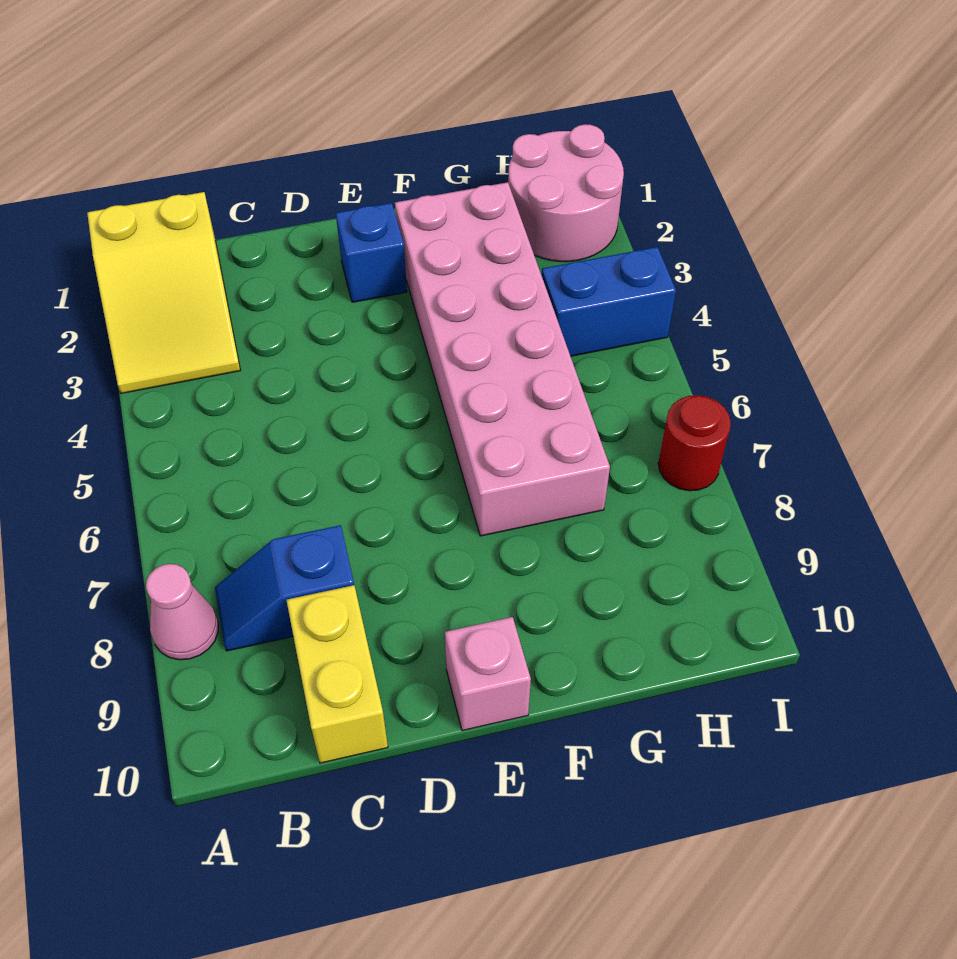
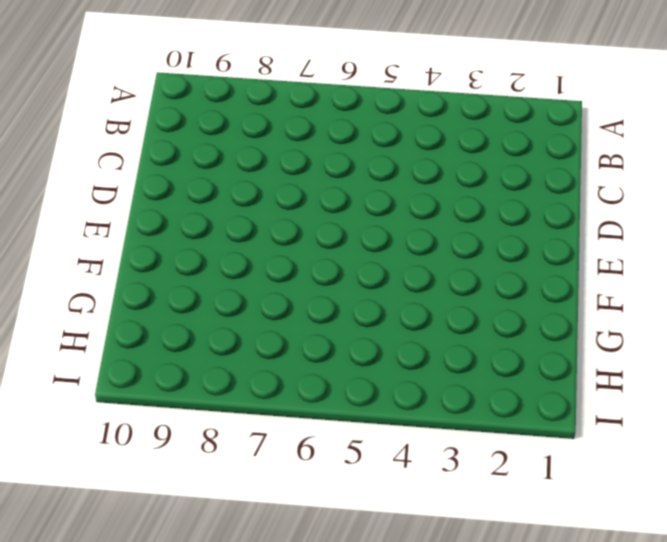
none -> yellow slope A1:B3 level 1 top 1
none -> pink cone A8 level 1

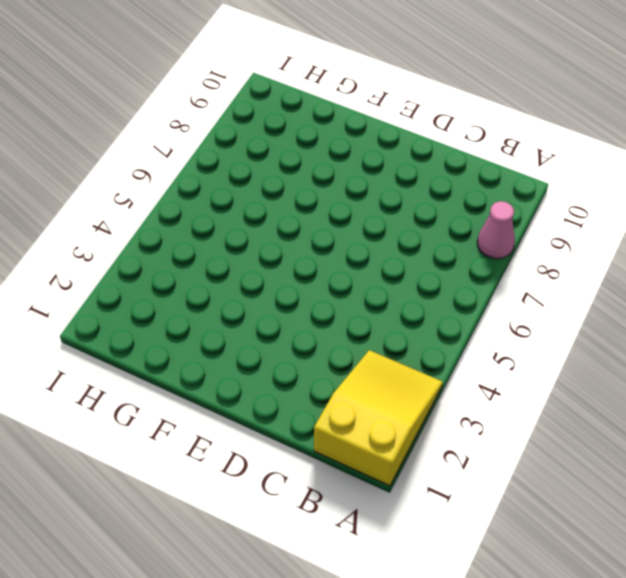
none -> blue slope B8:C8 level 1 top C
none -> yellow brick C9:C10 level 1

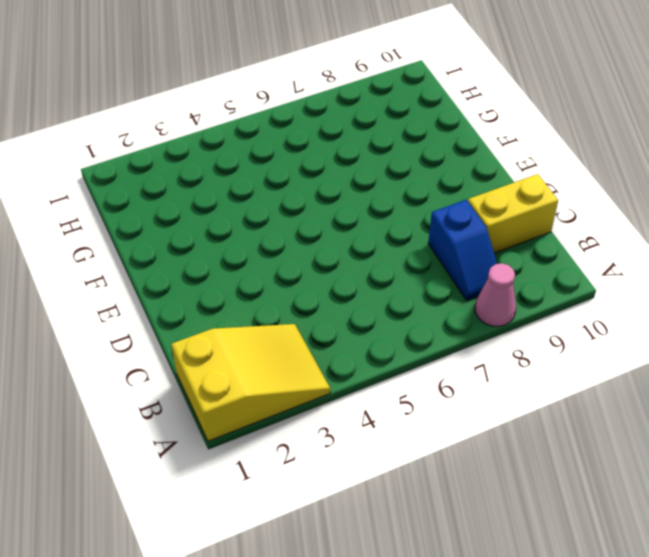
none -> blue brick E2 level 1
none -> pink brick E10 level 1

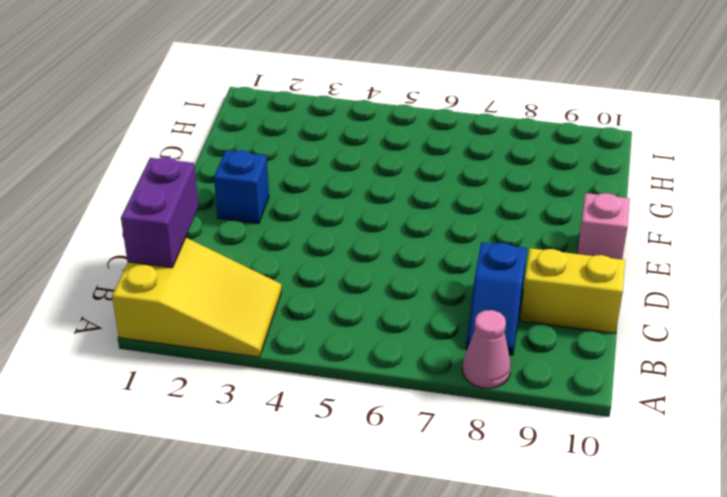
purple brick B1:C1 level 2 -> none
none -> pink brick F2:G7 level 1
none -> pink round brick H1:I2 level 1

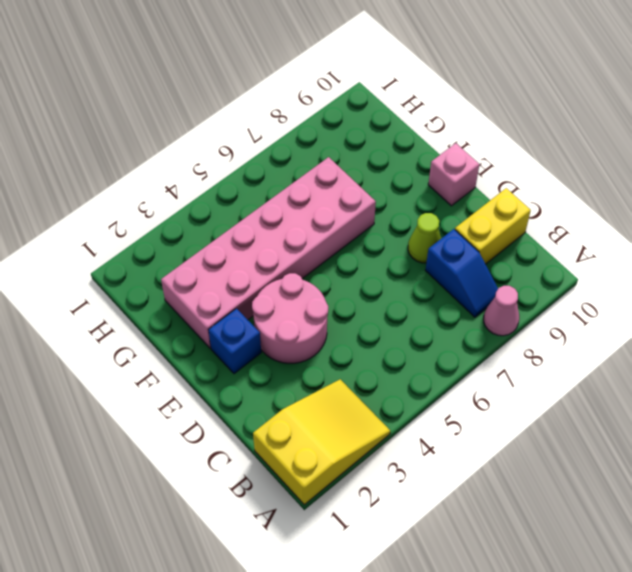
pink round brick D3:E4 level 1 -> pink round brick H1:I2 level 1
lime cone D8 level 1 -> none
none -> blue brick H4:I4 level 1
none -> red round brick I7 level 1

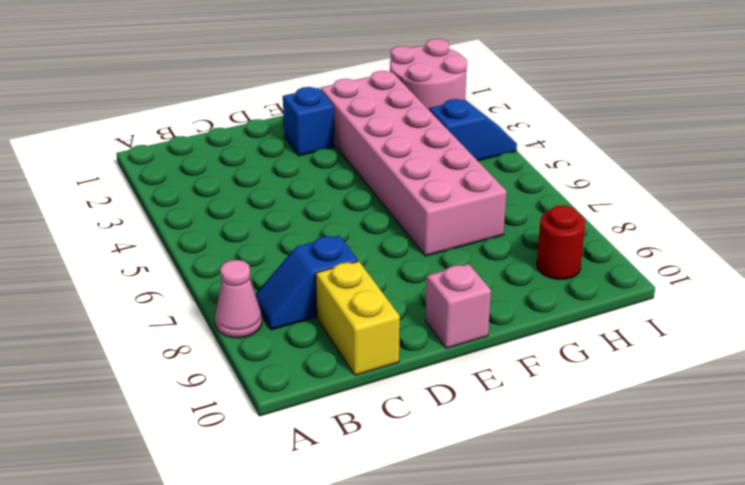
blue slope H4:I4 level 1 top H -> blue brick H4:I4 level 1
red round brick H9 level 1 -> red round brick I7 level 1
none -> yellow slope A1:B3 level 1 top 1

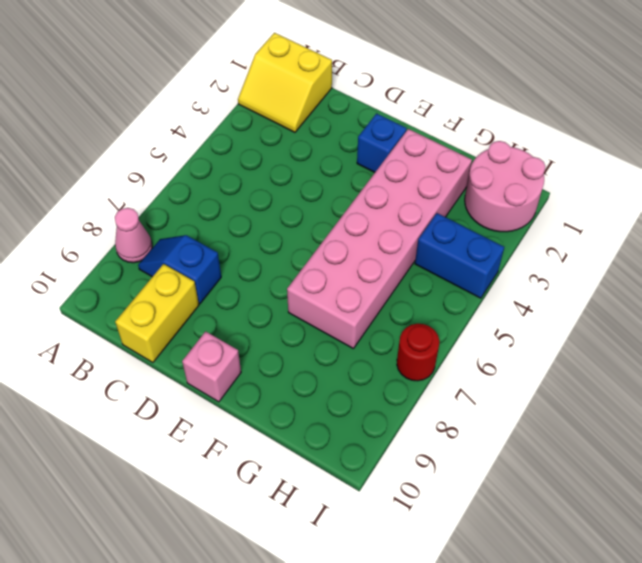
yellow slope A1:B2 level 1 top 1 -> yellow slope A1:B3 level 1 top 1

